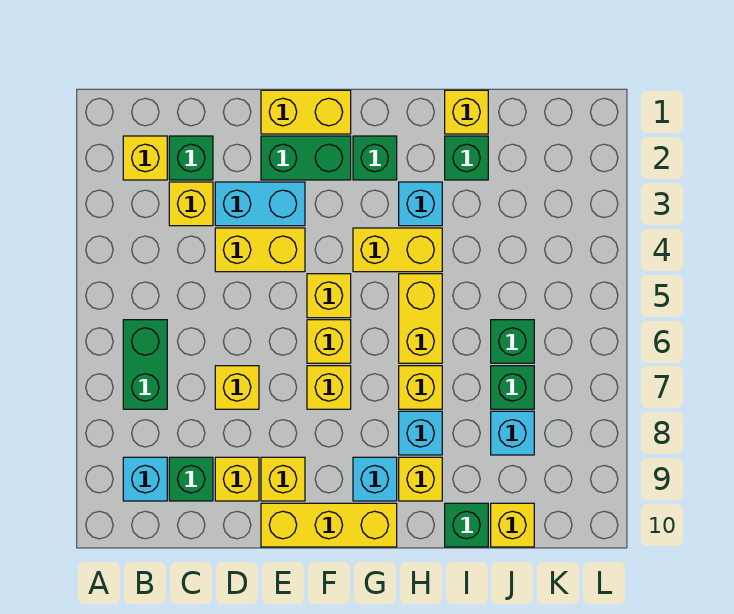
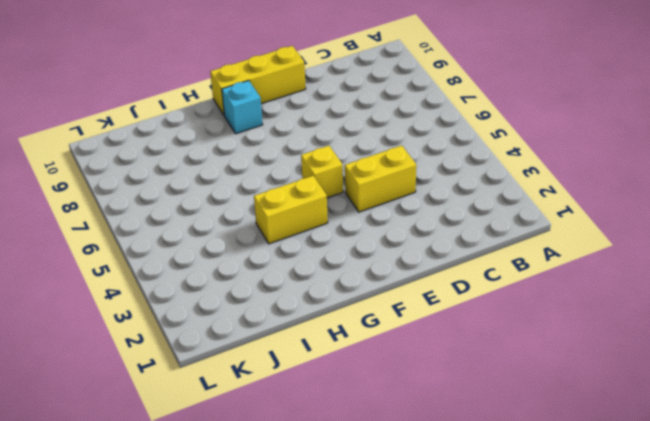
none -> yellow brick B2 level 1
none -> green brick B6:B7 level 1
none -> cyan brick B9 level 1
none -> green brick C2 level 1

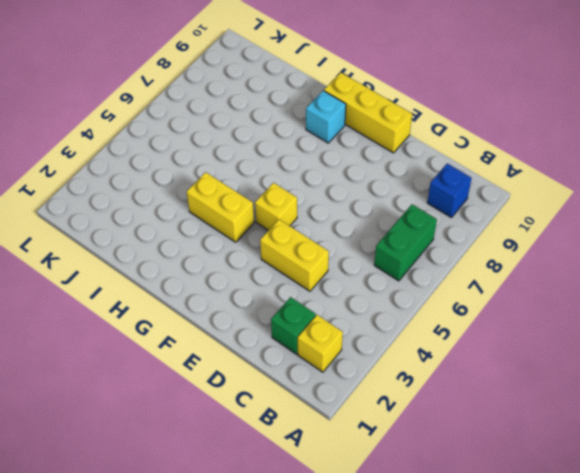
blue brick B9 level 1 -> cyan brick B9 level 1
none -> yellow brick C3 level 1
none -> green brick C9 level 1
none -> cyan brick D3:E3 level 1
none -> yellow brick D7 level 1

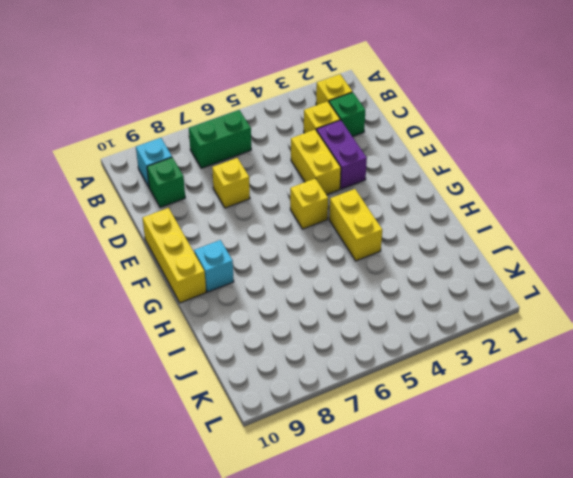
purple brick D3:E3 level 1 -> cyan brick D3:E3 level 1
none -> yellow brick D9 level 1
none -> yellow brick E1:F1 level 1
none -> green brick E2:F2 level 1
none -> yellow brick E9 level 1

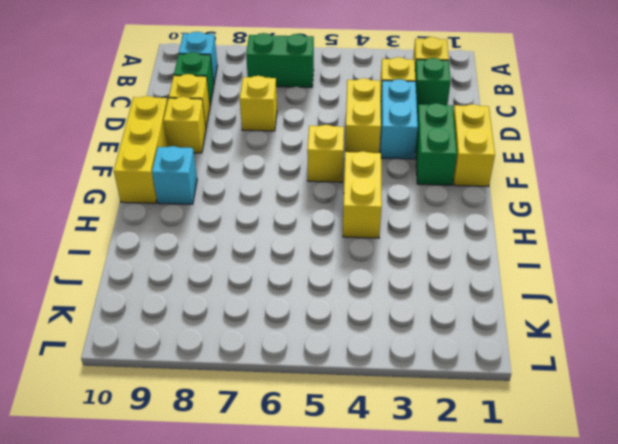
none -> yellow brick F6 level 1
none -> yellow brick F7 level 1
none -> green brick G2 level 1
none -> cyan brick H3 level 1

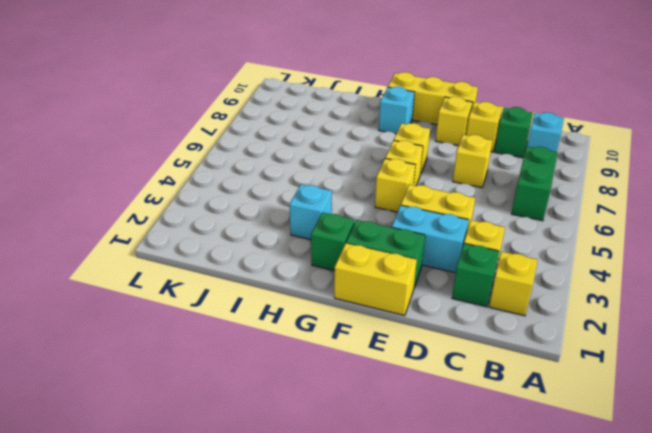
none -> yellow brick G4:H4 level 1
none -> yellow brick H5:H6 level 1
none -> yellow brick H7 level 1
none -> cyan brick H8 level 1

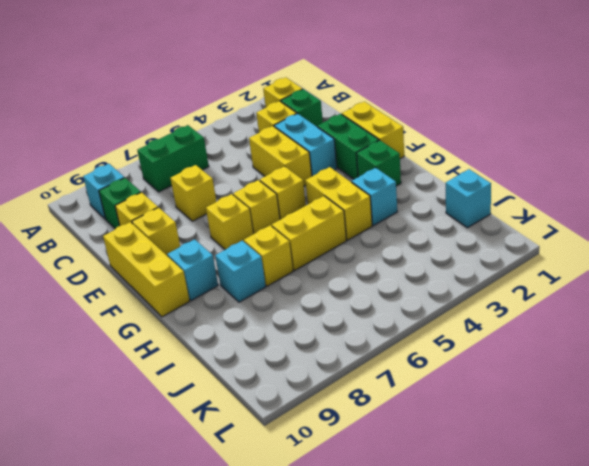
cyan brick J1 level 1 -> cyan brick J8 level 1
none -> yellow brick H9 level 1
none -> yellow brick I1 level 1
none -> green brick I2 level 1
none -> green brick I10 level 1

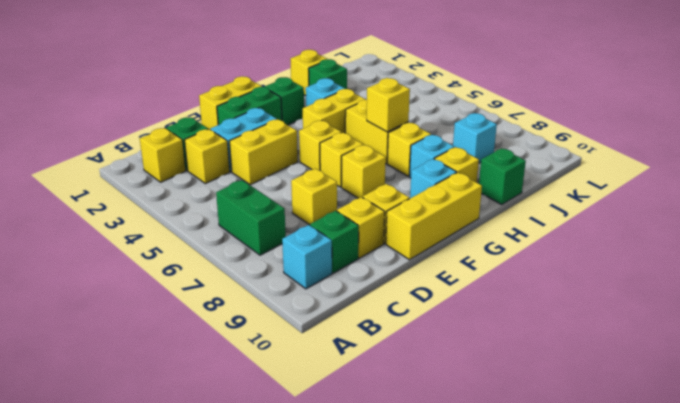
yellow brick H6 level 2 -> yellow brick J10 level 1
none -> green brick J6 level 1
none -> green brick J7 level 1

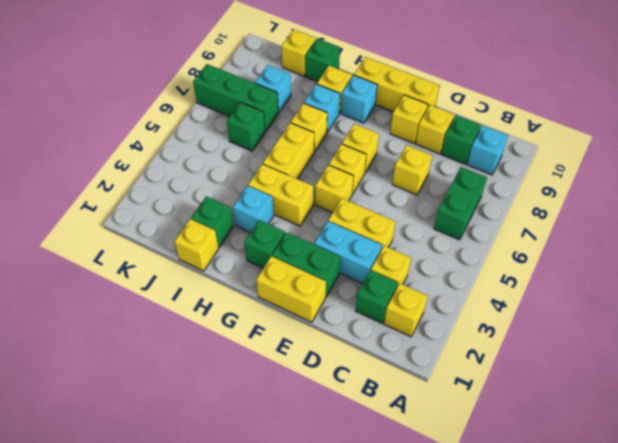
green brick J7:L7 level 1 -> green brick J7 level 1

